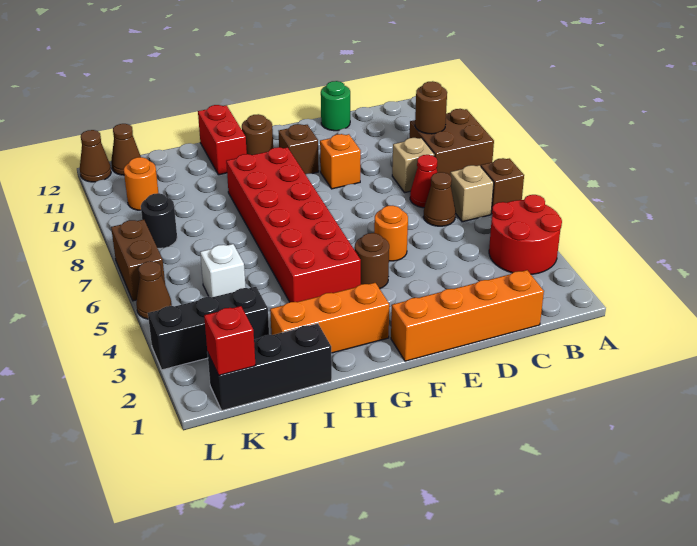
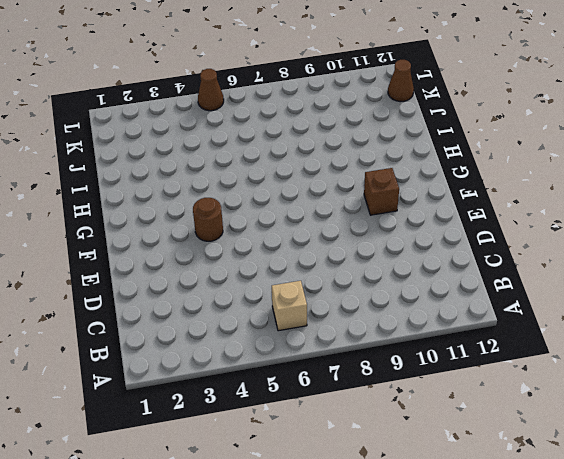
none -> red round brick A3:B4 level 1
none -> brown brick A6 level 1
none -> brown brick A8:B9 level 1

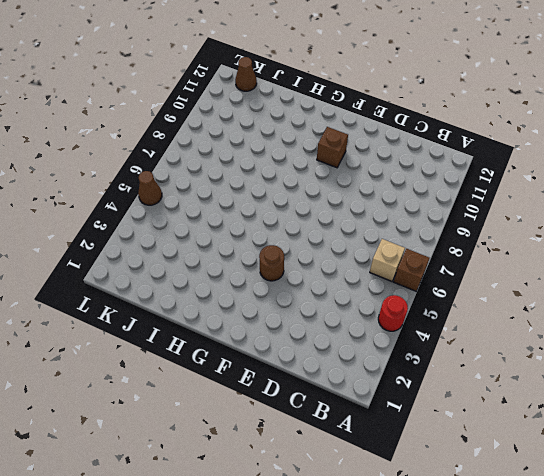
red round brick A4 level 1 -> red round brick A3:B4 level 1
none -> brown brick A8:B9 level 1
none -> orange brick C1:F1 level 1
none -> brown cone C6 level 1

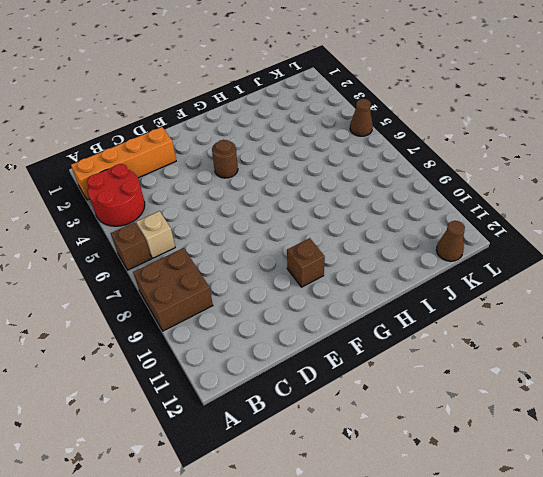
orange brick A2:D2 level 1 -> orange brick C1:F1 level 1
none -> brown cone C6 level 1
none -> red cone C7 level 1
none -> tan brick C8 level 1

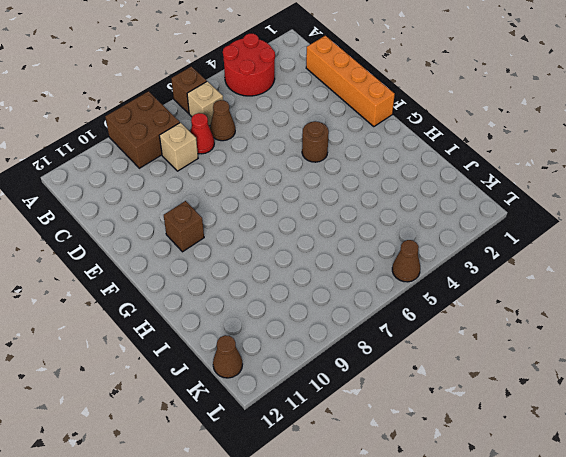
none -> green round brick D12 level 1
none -> orange round brick E5 level 1
none -> orange brick E9 level 1

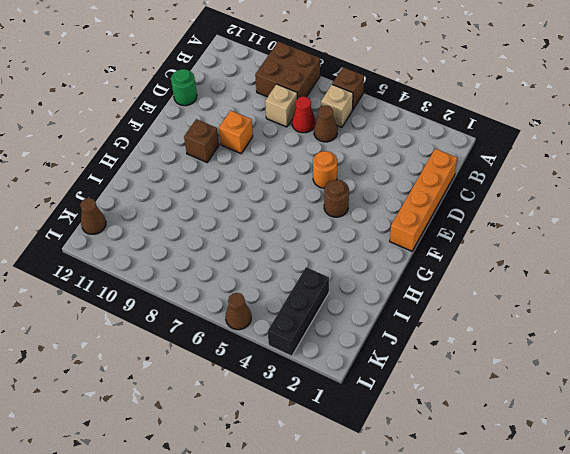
none -> red round brick A3:B4 level 1
none -> orange brick G2:I2 level 1
none -> red brick G4:H9 level 1

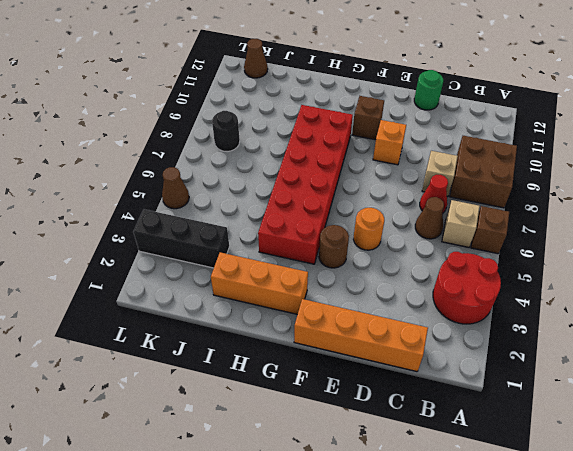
none -> brown round brick G11 level 1
none -> red brick H11:H12 level 1
none -> black brick I1:K1 level 1

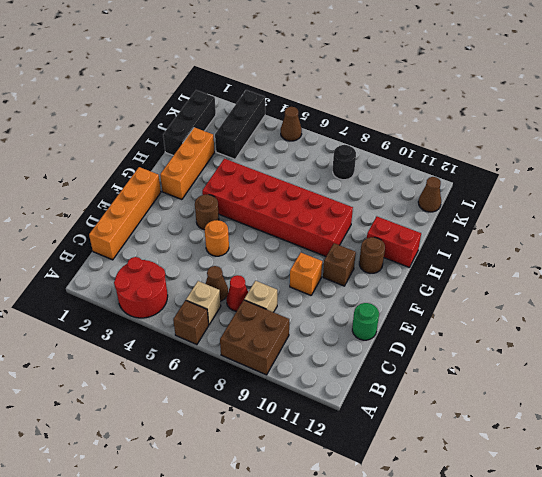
none -> white brick J5 level 1
none -> orange round brick K10 level 1
none -> brown brick L6:L7 level 1

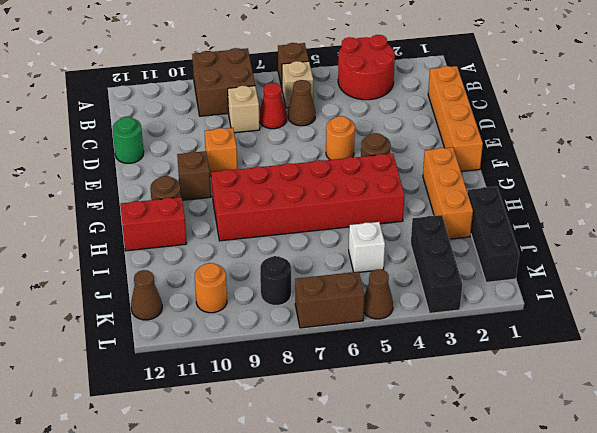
none -> brown cone L12 level 1
none -> brown round brick B9 level 2
none -> red brick K1 level 2

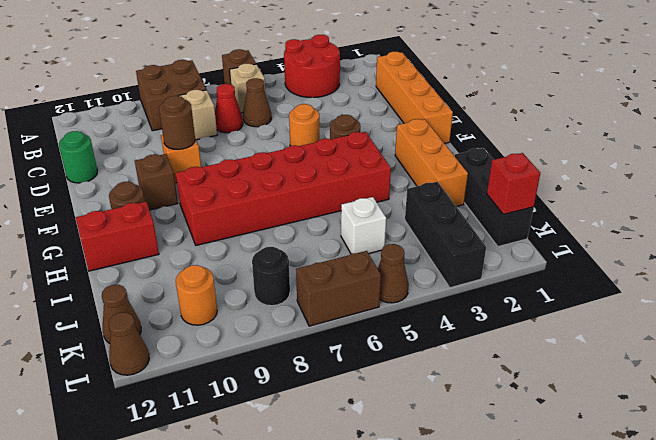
brown round brick E9 level 2 -> brown round brick B9 level 2

